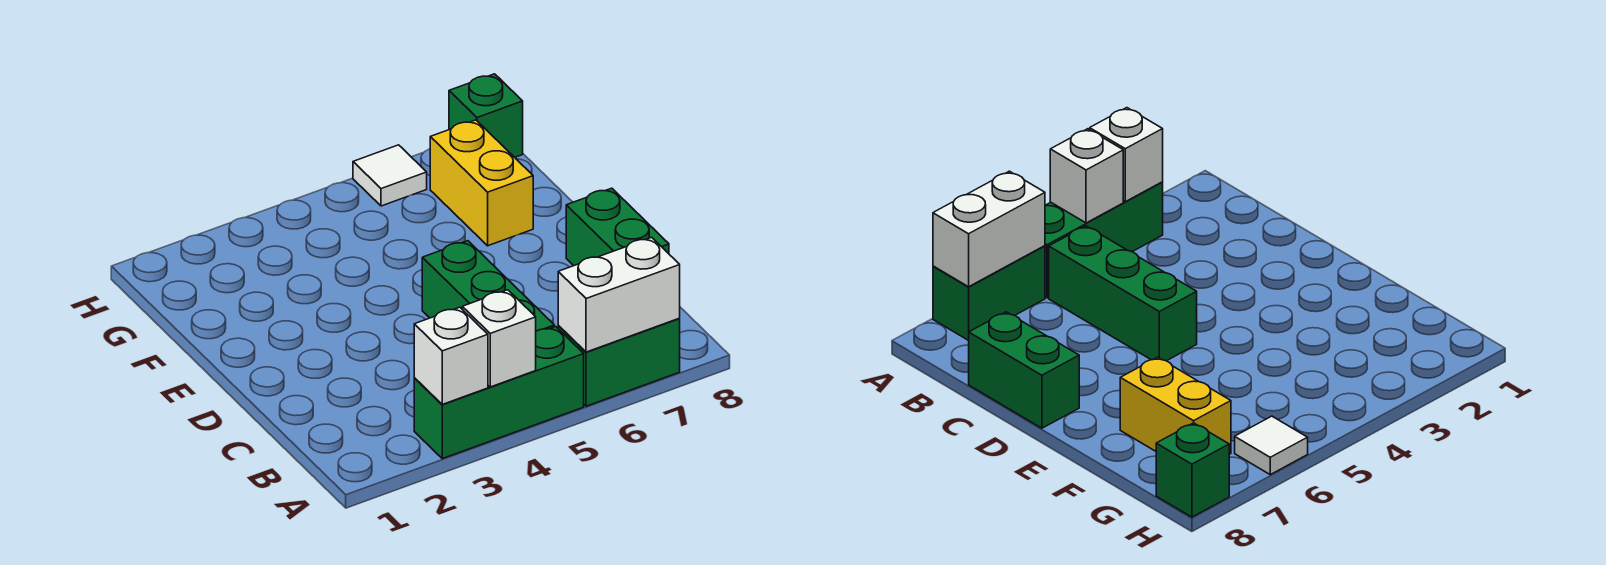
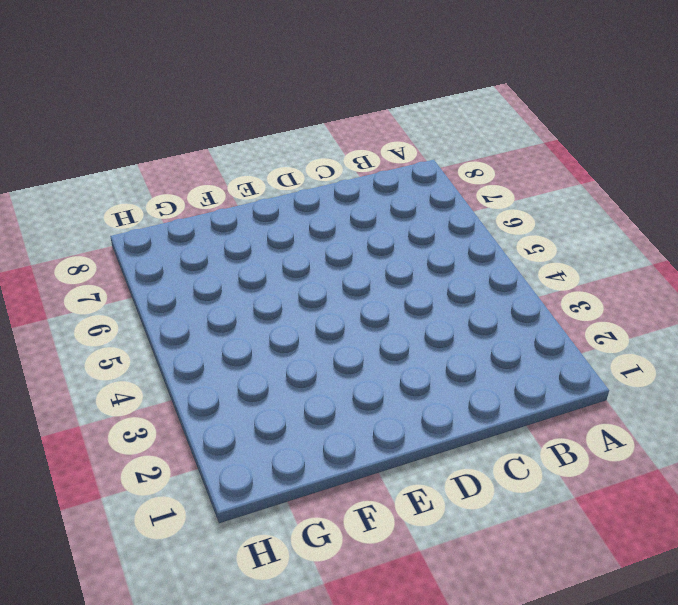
none -> green brick A3:A5 level 1
none -> green brick A6:A7 level 1

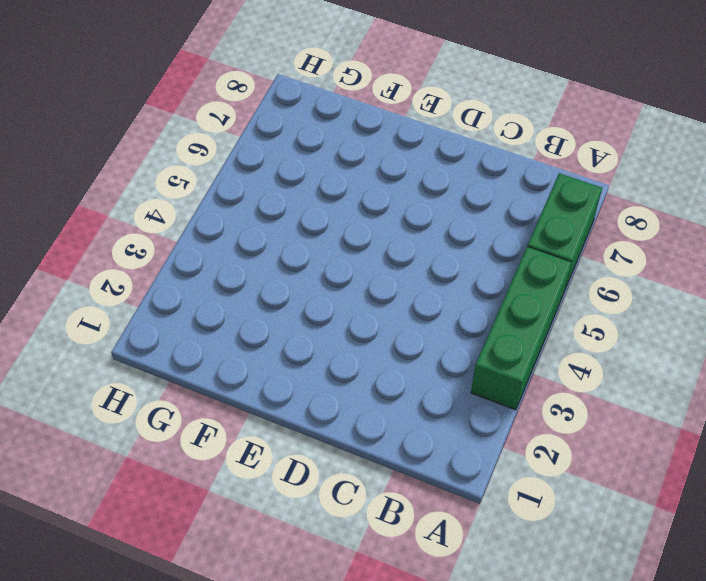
none -> green brick B5:D5 level 1
none -> green brick C8:D8 level 1

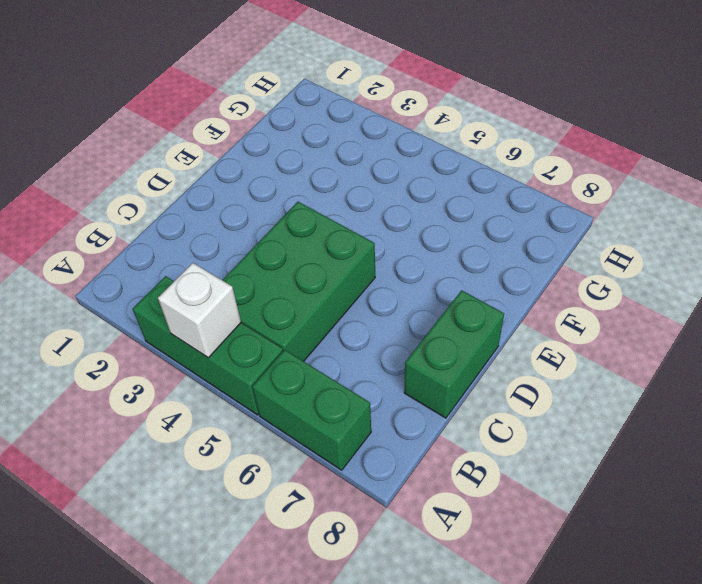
green brick B4:D5 level 1 -> green brick B5:D5 level 1
none -> yellow brick F7:G7 level 1
none -> white tile H6 level 1

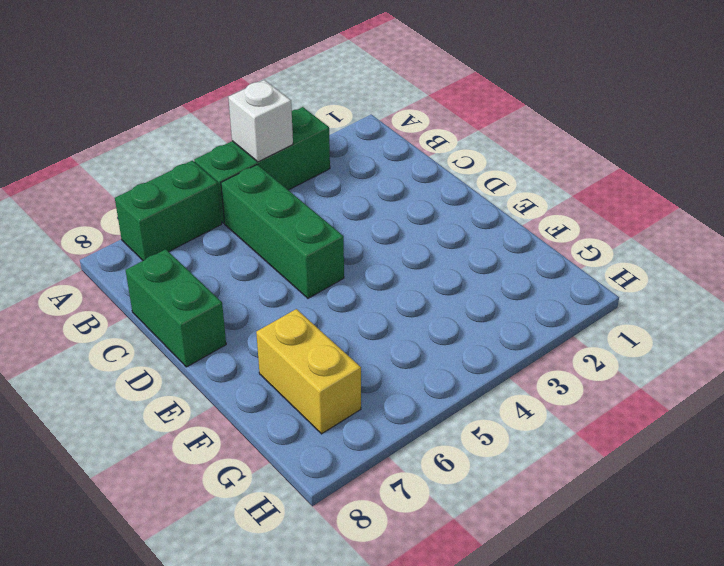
none -> white tile H6 level 1
none -> green brick H8 level 1

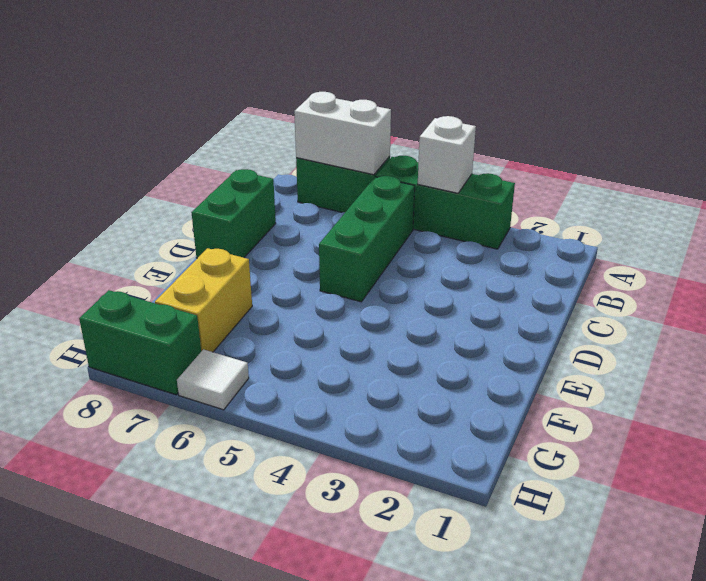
green brick H7:H8 level 1 -> green brick H8 level 1
none -> white brick A3 level 2

